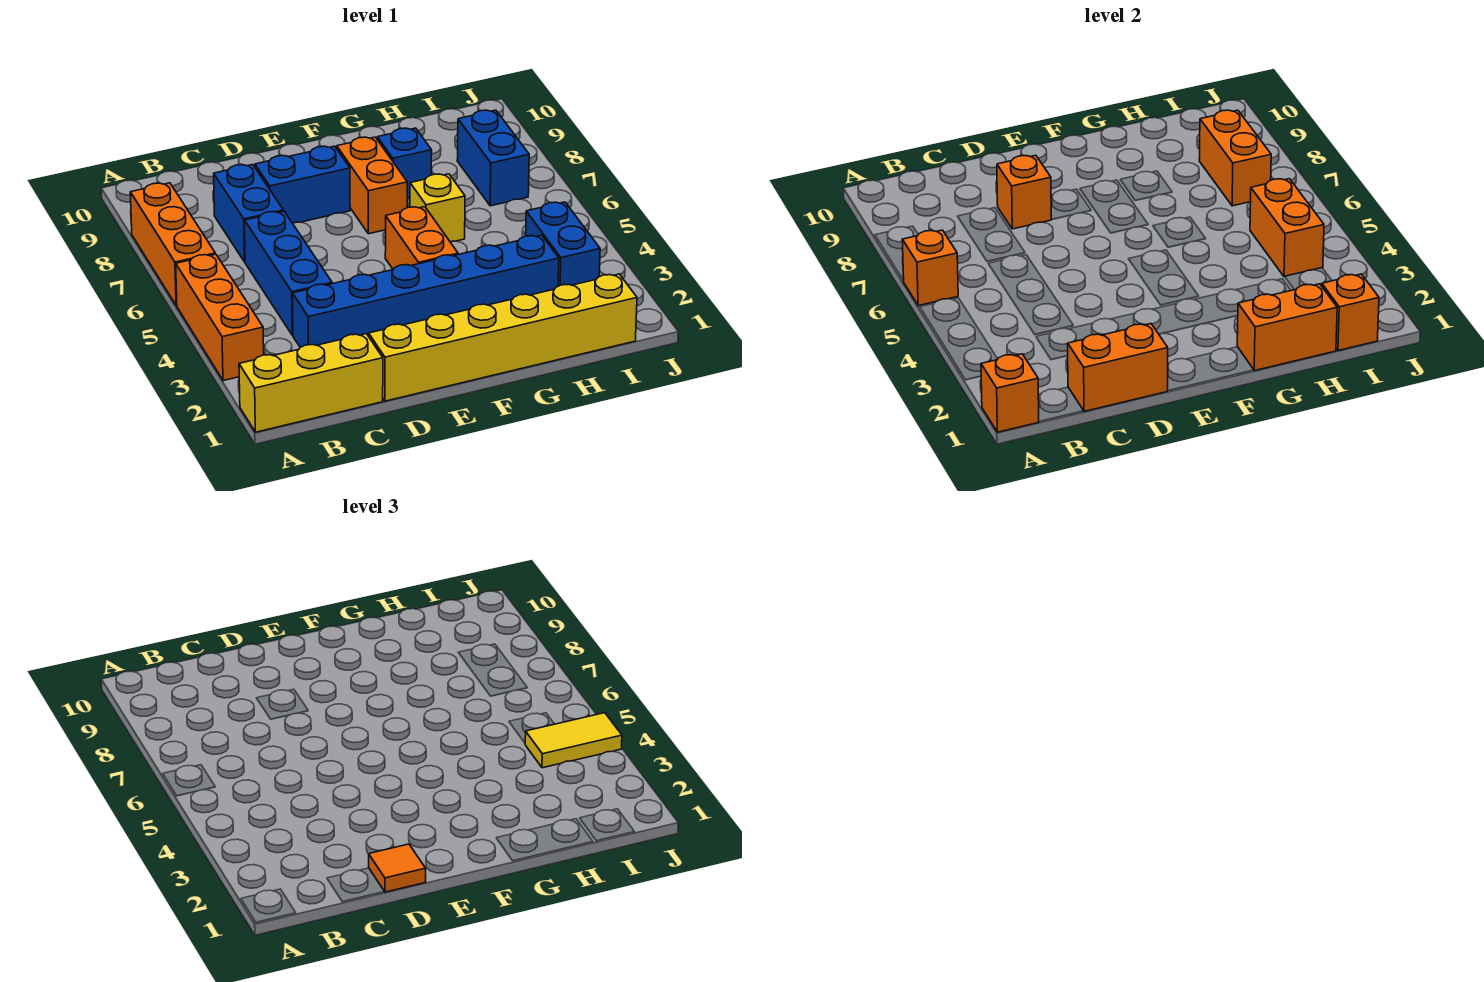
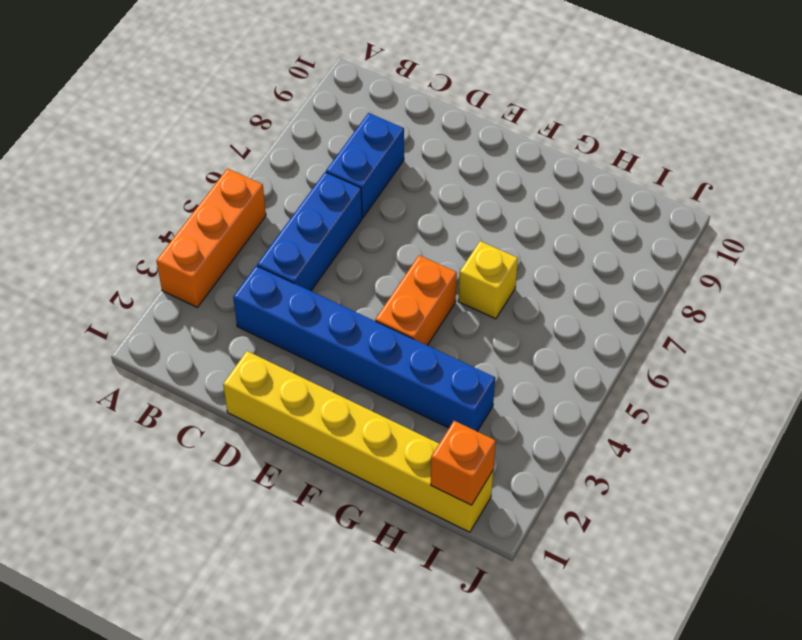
none -> yellow brick A1:C1 level 1
none -> orange brick A6:A8 level 1
none -> blue brick D8:E8 level 1

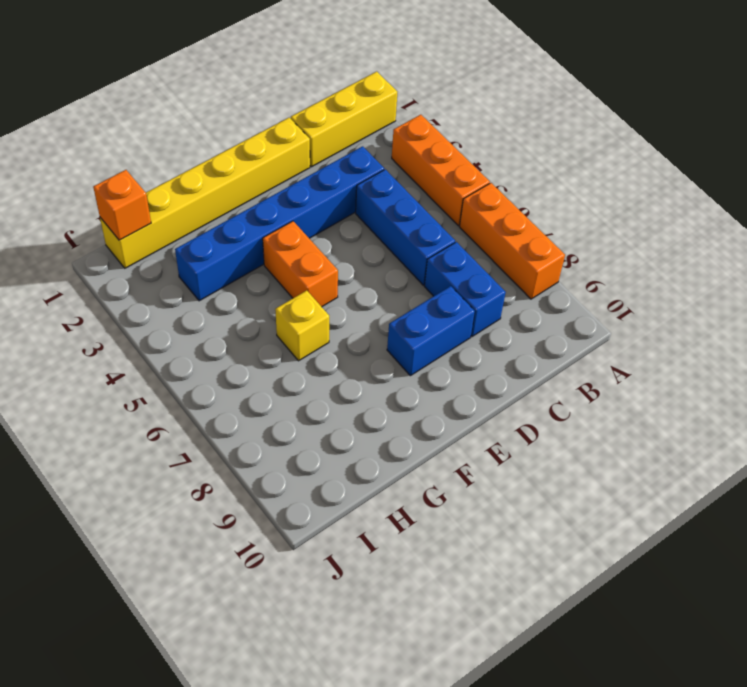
none -> orange brick F7:F8 level 1
none -> blue brick G8 level 1
none -> blue brick I3:I4 level 1

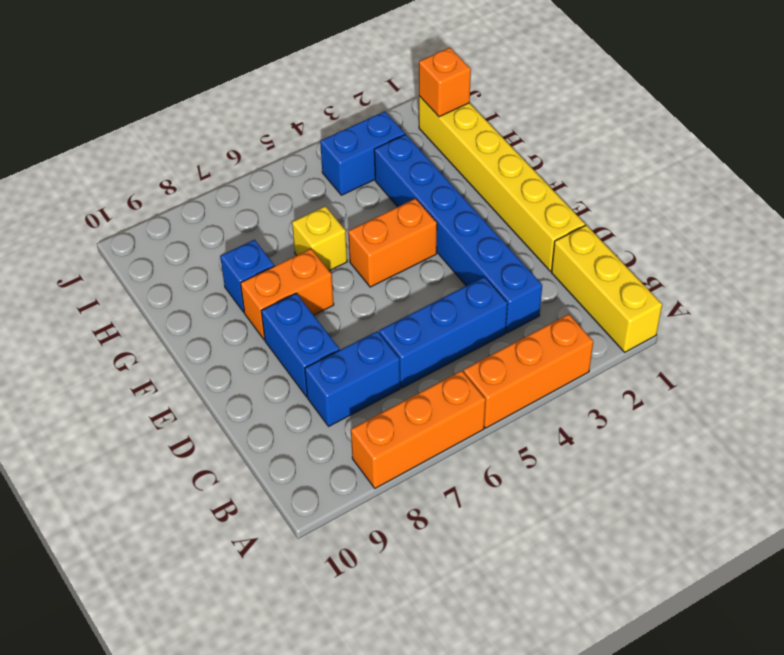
none -> blue brick I7:I8 level 1
none -> orange brick A1 level 2
none -> orange brick A6 level 2

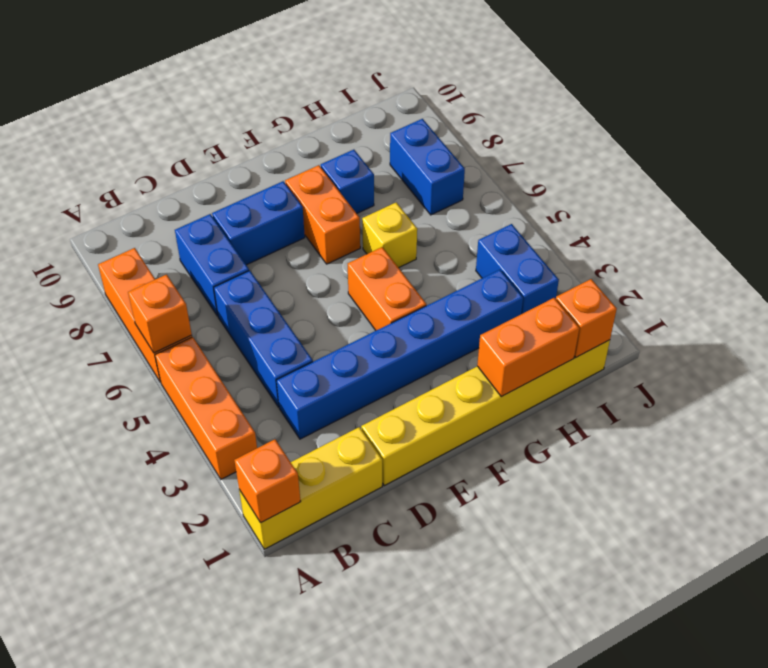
none -> orange brick C1:D1 level 2
none -> orange brick D8 level 2
none -> orange brick I4:I5 level 2

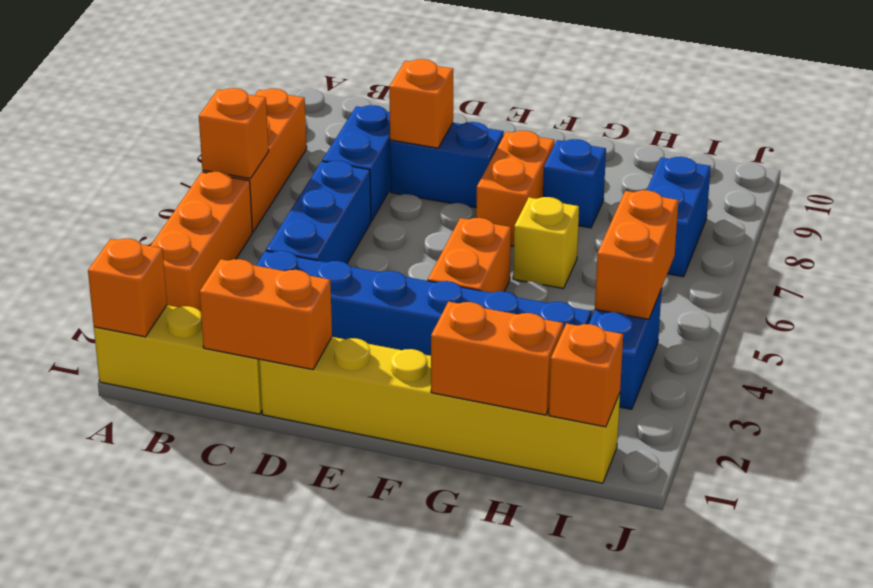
none -> orange brick I7:I8 level 2
none -> orange tile D1 level 3
none -> yellow tile I4:J4 level 3

